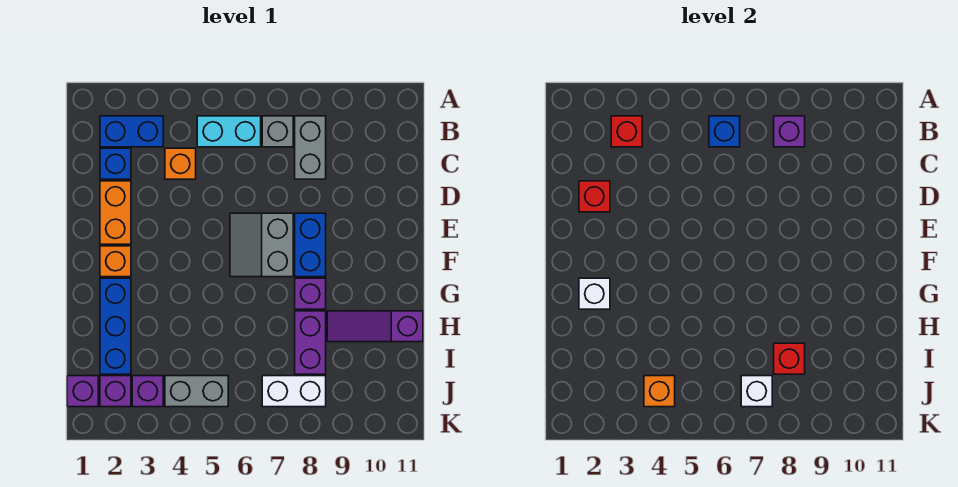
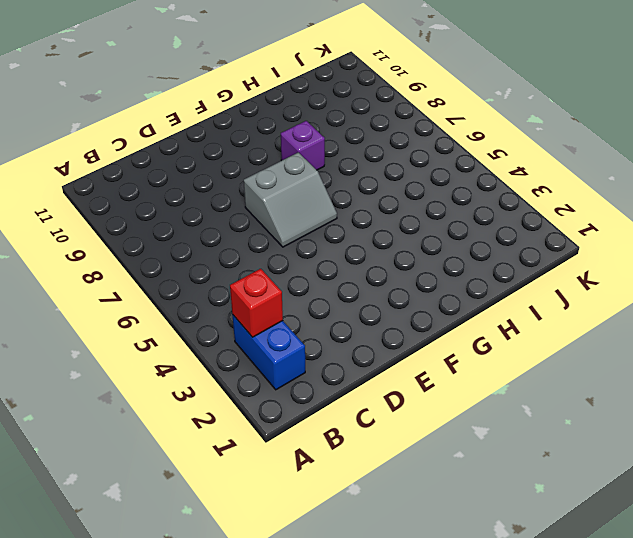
none -> cyan brick B5:B6 level 1
none -> grey brick B7 level 1
none -> grey brick B8:C8 level 1

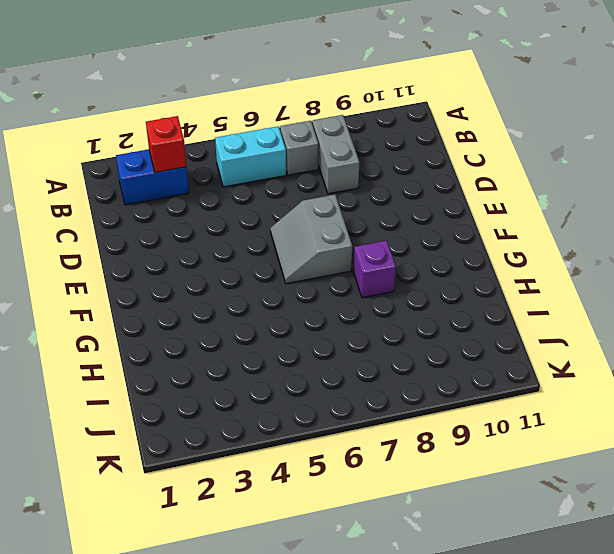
none -> blue brick C2 level 1
none -> orange brick C4 level 1
none -> orange brick D2:E2 level 1

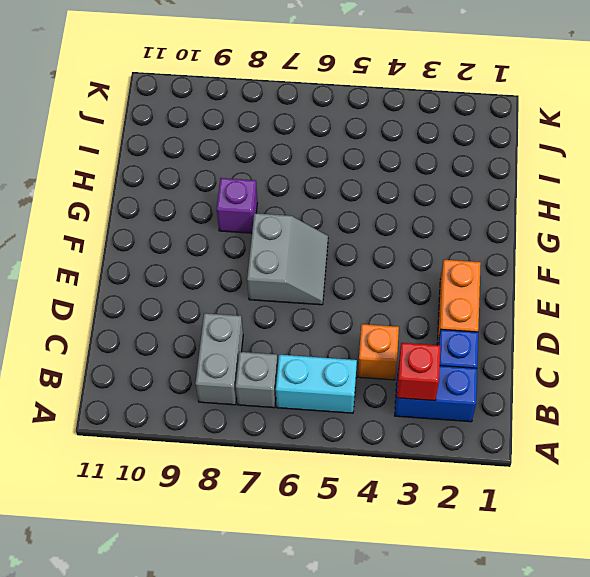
none -> blue brick E8:F8 level 1
none -> orange brick F2 level 1
none -> blue brick G2:I2 level 1

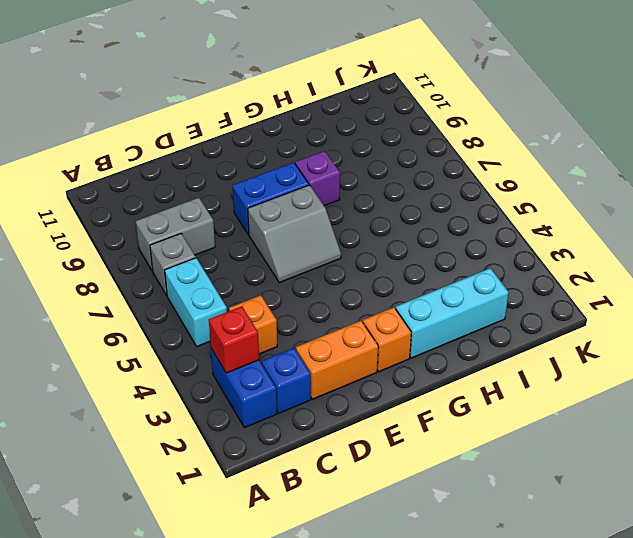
cyan brick G2:I2 level 1 -> blue brick G2:I2 level 1
none -> purple brick H8:I8 level 1
none -> purple slope H9:H11 level 1 top 11
none -> purple brick J1 level 1

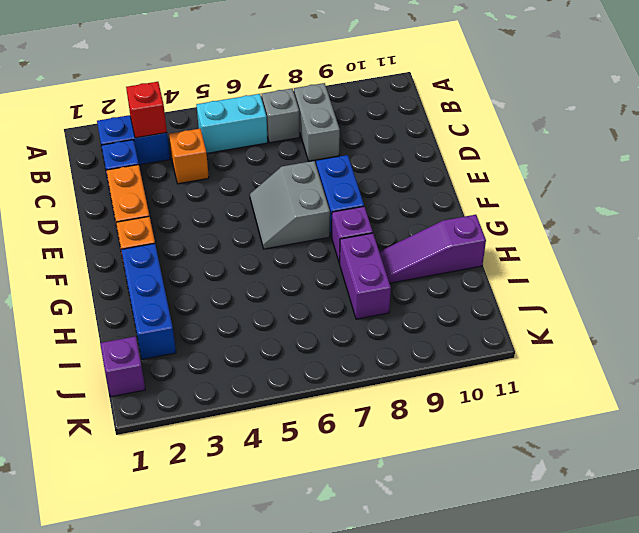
none -> purple brick J2 level 1
none -> purple brick J3 level 1
none -> grey brick J4:J5 level 1

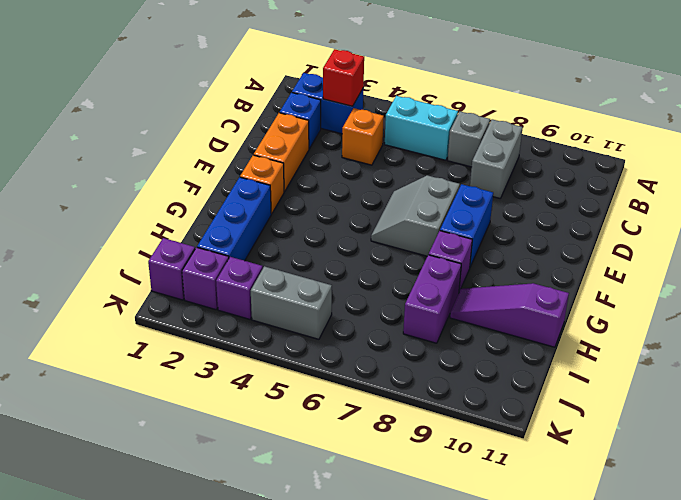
none -> white brick J7:J8 level 1
none -> blue brick B6 level 2
none -> purple brick B8 level 2

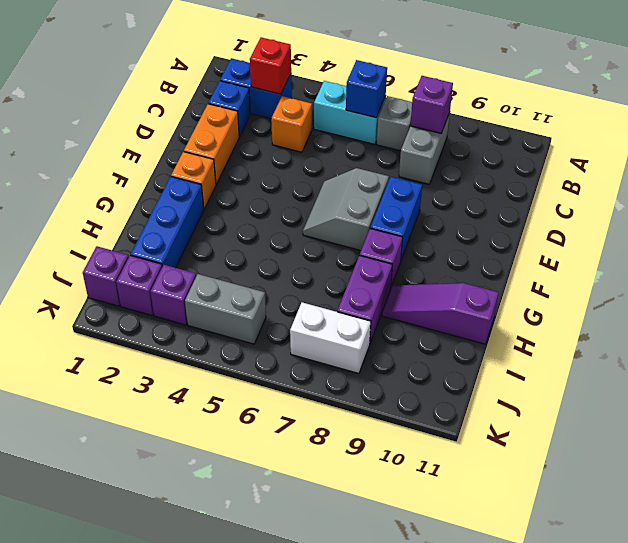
none -> red brick D2 level 2
none -> white brick G2 level 2
none -> red brick I8 level 2

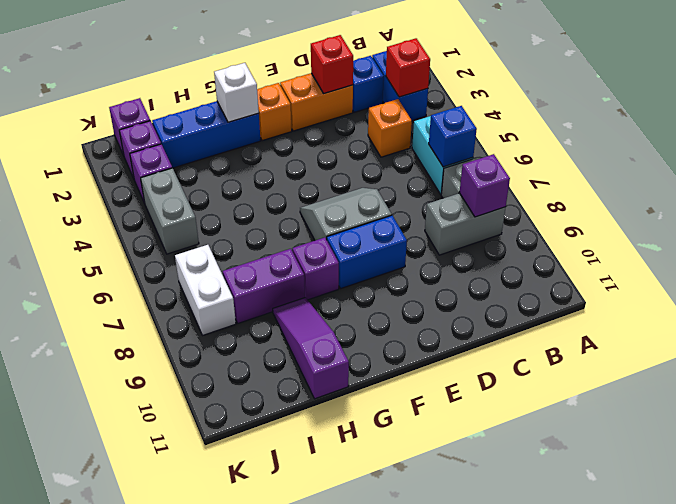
none -> red brick I8 level 2
none -> orange brick J4 level 2
none -> white brick J7 level 2

